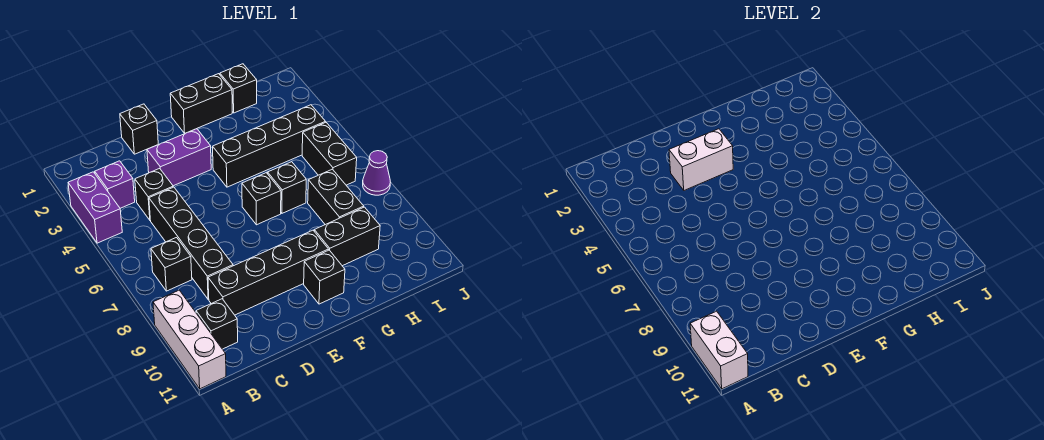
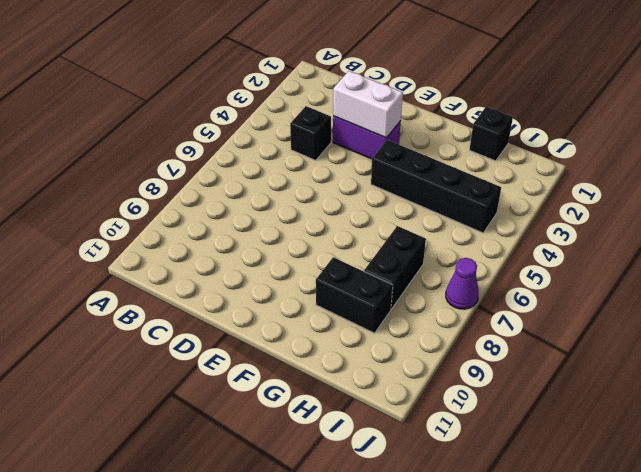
none -> purple brick A3:A4 level 1
none -> white brick A9:A11 level 1
none -> purple brick B3 level 1

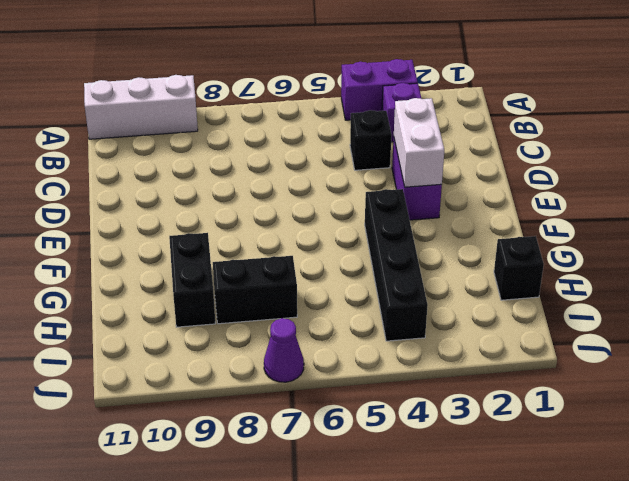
none -> black brick B7 level 1
none -> black brick B10 level 1
none -> black brick C5:C8 level 1

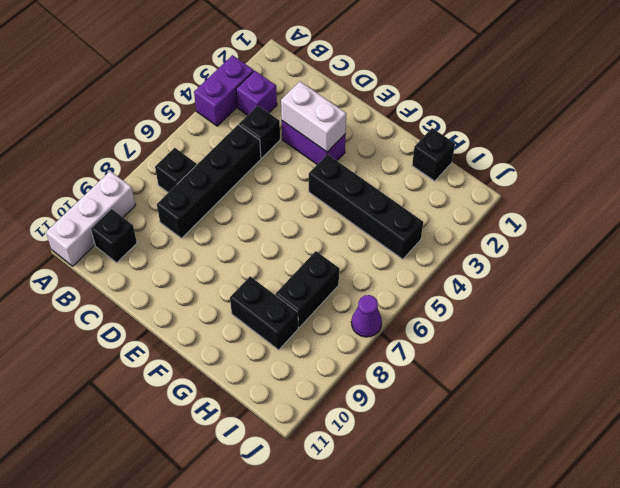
none -> black brick C9:F9 level 1
none -> black brick D1 level 1
none -> black brick F1:G1 level 1

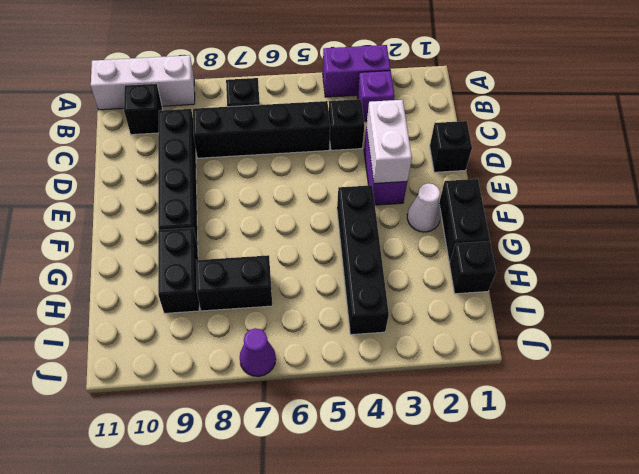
white cone F2 level 1 -> none
none -> black brick F6 level 1
none -> black brick F10 level 1
none -> black brick G6 level 1

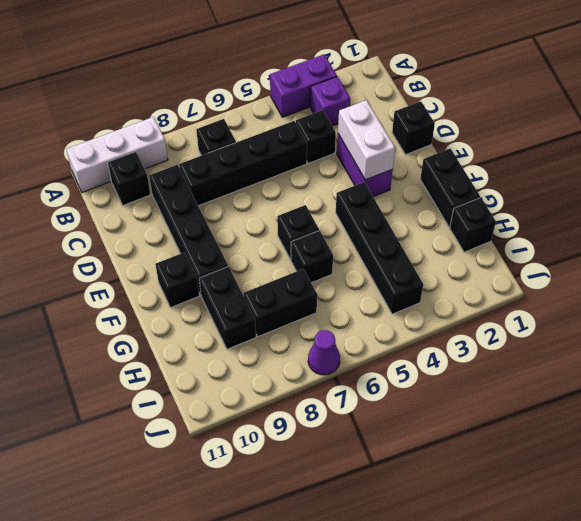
none -> black brick I5:I6 level 1
none -> white brick A10:A11 level 2

